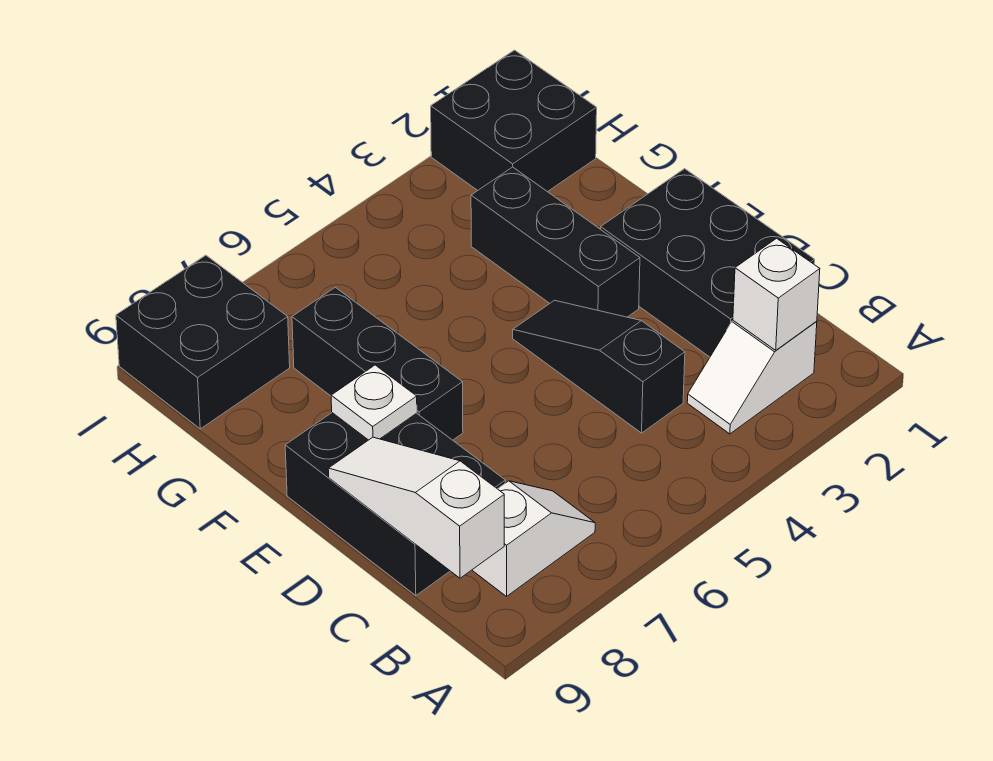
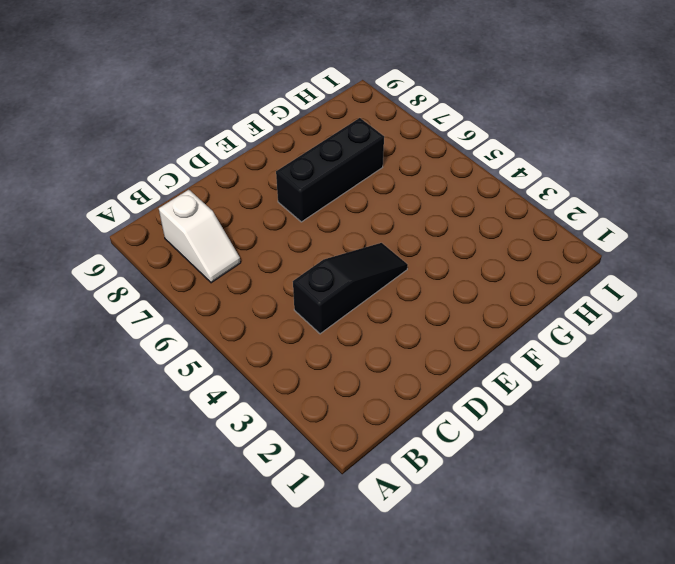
none -> white slope B2:B3 level 1 top 2
none -> black brick C1:E2 level 1
none -> black brick C8:E9 level 1

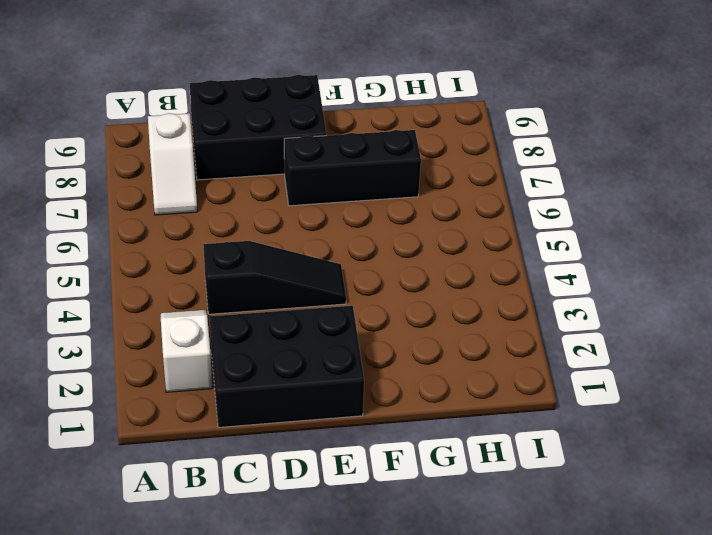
none -> black brick E3:G3 level 1
none -> black brick H1:I2 level 1
none -> black brick H8:I9 level 1

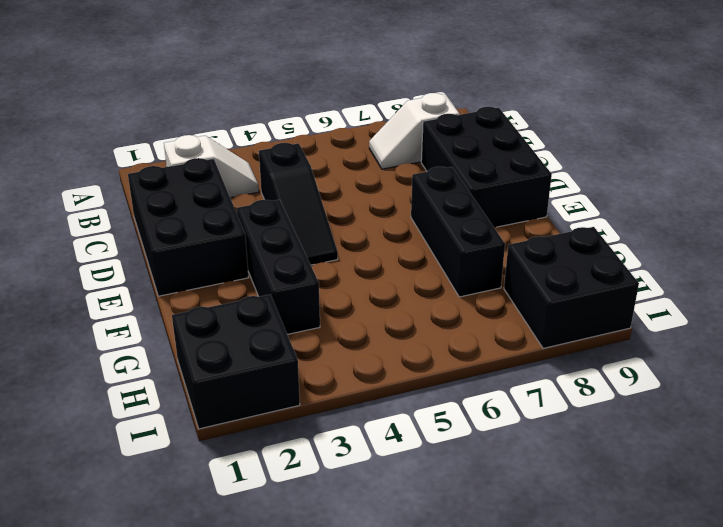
none -> white brick B2 level 2
none -> white slope B9:D9 level 2 top B
none -> white plate E8 level 2

